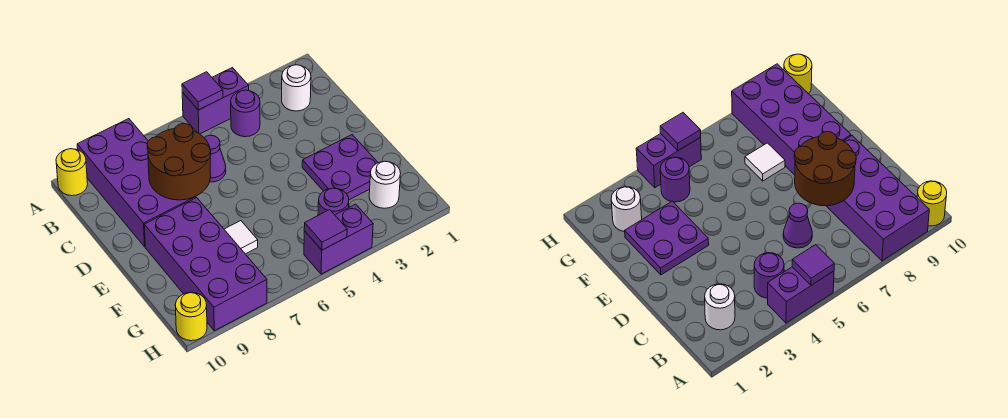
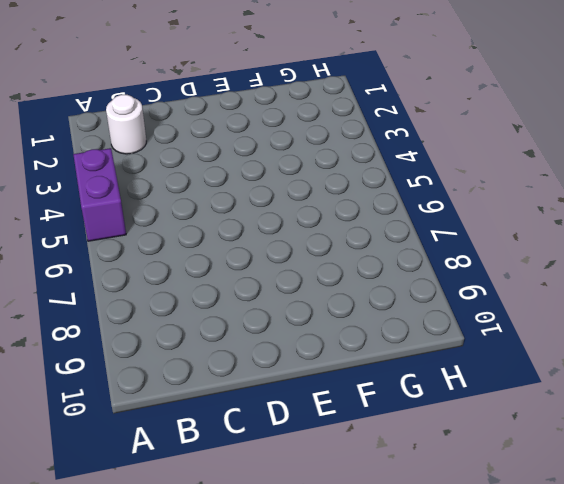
none -> purple brick A8:D9 level 1
none -> yellow round brick A10 level 1
none -> purple round brick B4 level 1

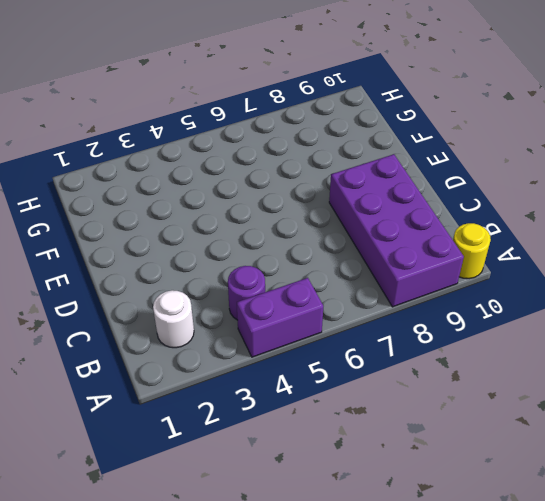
none -> purple cone C6 level 1
none -> purple plate E2:F3 level 1
none -> purple brick E8:H9 level 1

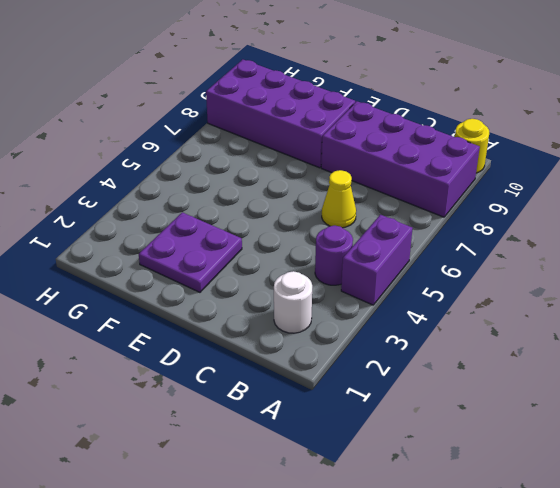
yellow cone C6 level 1 -> purple cone C6 level 1
none -> white tile F7 level 1
none -> white round brick G2 level 1
none -> purple round brick G4 level 1

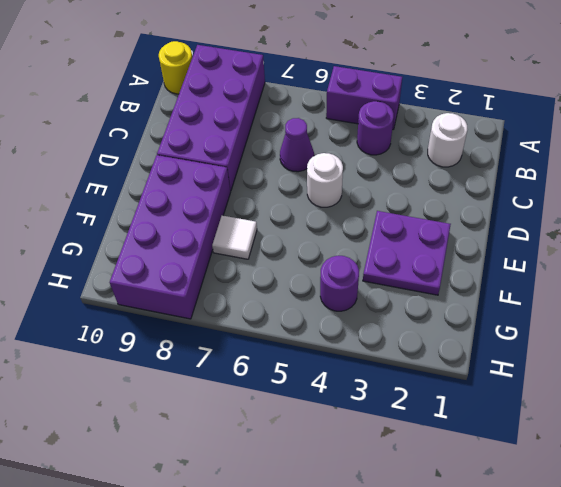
white round brick D5 level 1 -> white round brick G2 level 1
none -> purple brick H4:H5 level 1
none -> yellow round brick H10 level 1
none -> purple tile A5 level 2

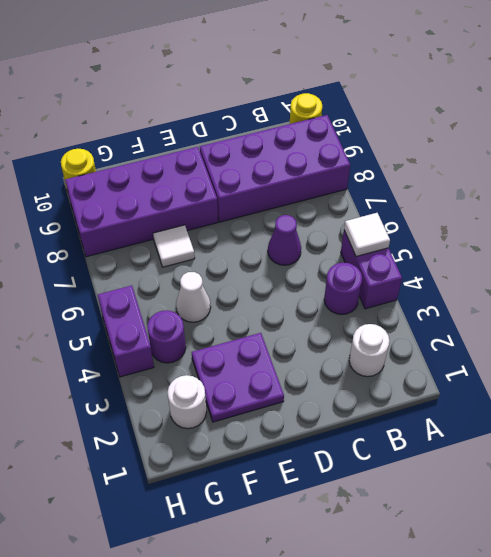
white tile A5 level 2 -> purple tile A5 level 2
white cone F5 level 1 -> none
none -> brown round brick C7:D8 level 2
none -> purple tile H5 level 2

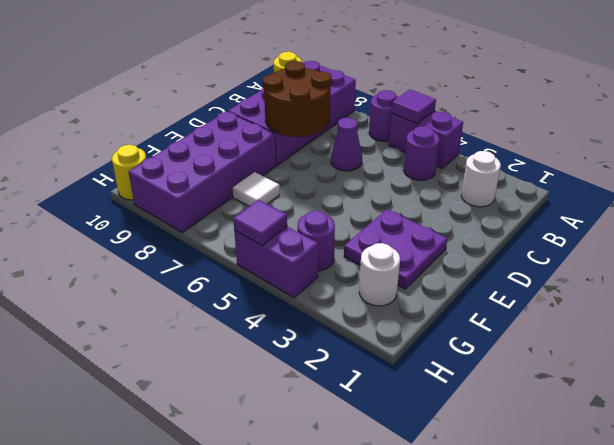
purple round brick A6 level 1 -> none

